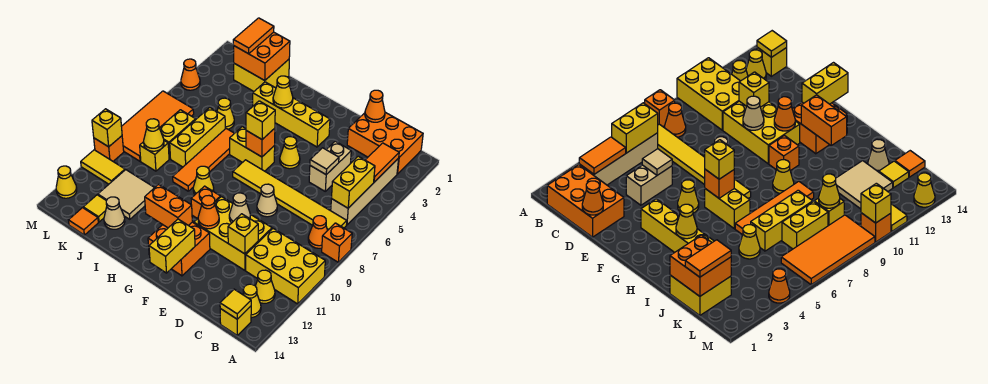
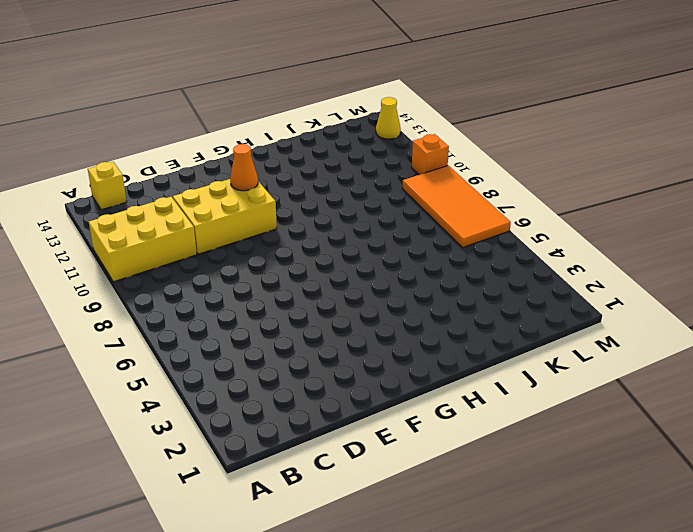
none -> orange brick A8 level 1
none -> orange brick B1:D2 level 1
none -> tan brick B3:B6 level 1
none -> yellow tile B7:G7 level 1

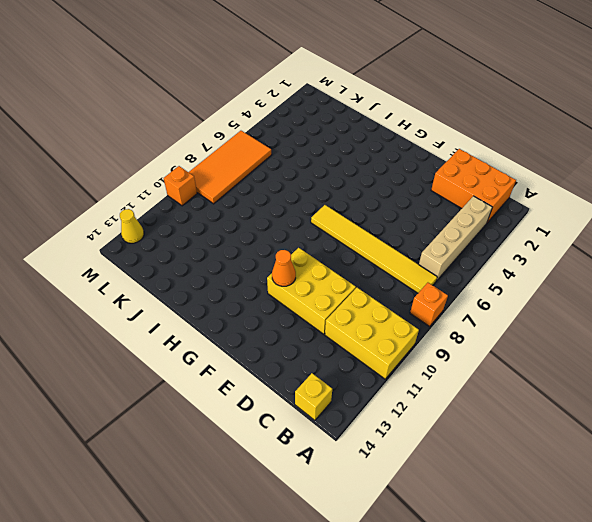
none -> orange cone B8 level 1
none -> yellow cone B12 level 1
none -> yellow cone B13 level 1
none -> tan brick D4:D5 level 1

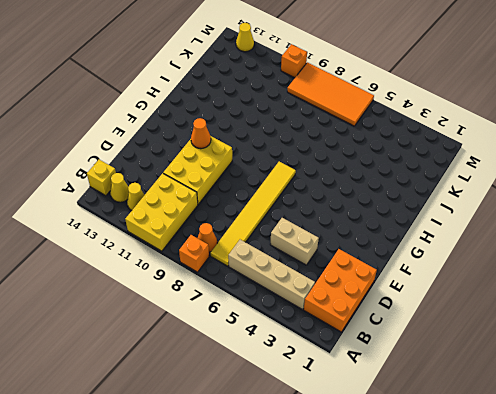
none -> tan cone E8 level 1
none -> yellow brick F3:I3 level 1
none -> yellow cone F5 level 1
none -> orange brick F12:G13 level 1

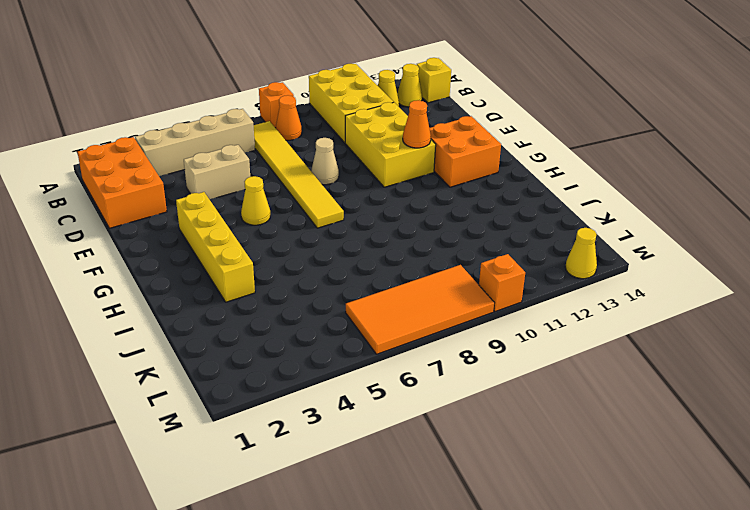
none -> yellow brick G6:H6 level 1
none -> orange brick G10 level 1
none -> yellow cone H9 level 1
none -> orange tile I6:I9 level 1

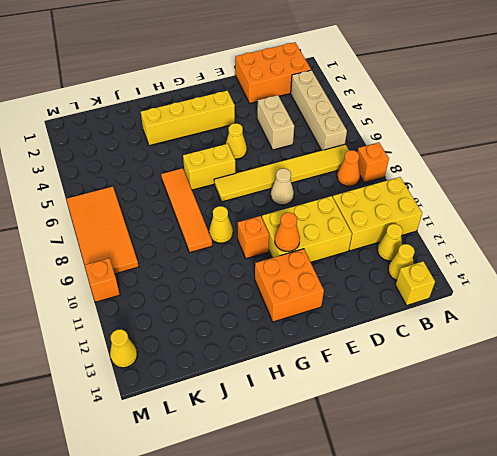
none -> yellow brick J1:K2 level 1
none -> yellow cone J5 level 1
none -> yellow brick J6:J8 level 1
none -> tan tile J11:K12 level 1

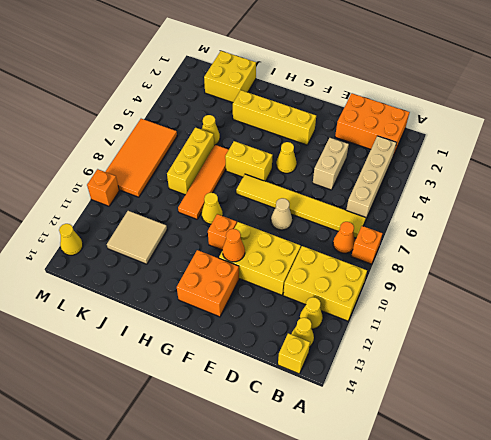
none -> tan cone J13 level 1
none -> yellow brick K7:K8 level 1
none -> yellow brick K9 level 1
none -> yellow tile K13 level 1

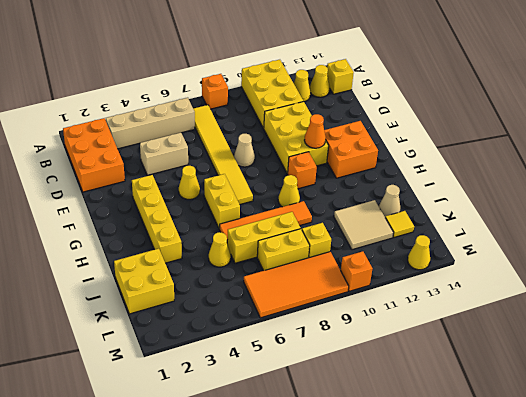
none -> orange cone B8 level 1
none -> orange tile K14 level 1
none -> yellow tile L11:M11 level 1
none -> orange cone M4 level 1

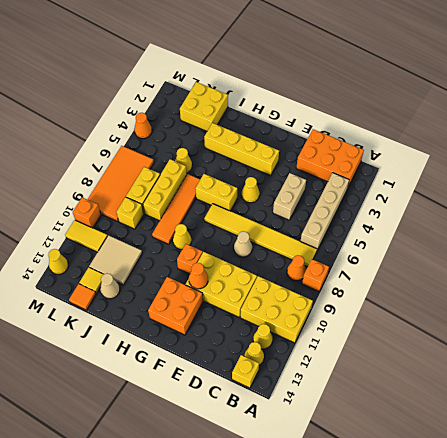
none -> orange tile B3:B4 level 2
none -> yellow brick B5:B6 level 2
none -> yellow tile B14 level 2
none -> orange cone D1 level 2

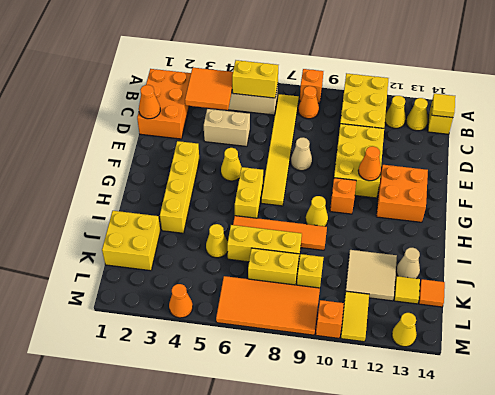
orange tile B3:C4 level 2 -> orange tile B3:B4 level 2
none -> tan tile D5 level 2
none -> yellow brick D11 level 2
none -> tan cone E10 level 2
none -> yellow brick F13:F14 level 2

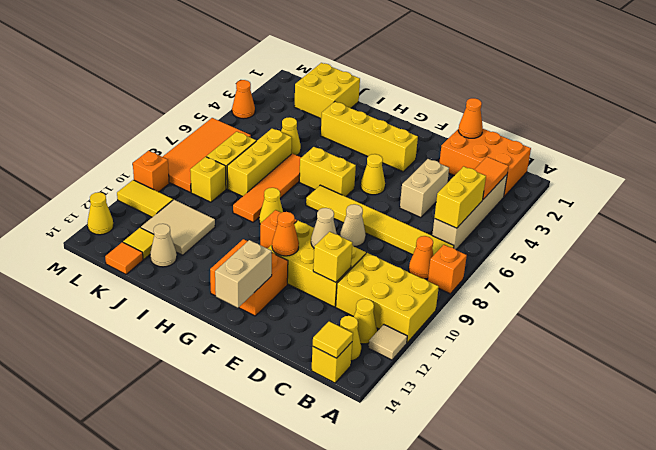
tan tile A12 level 1 -> tan tile D5 level 2
tan brick F13:F14 level 2 -> yellow brick F13:F14 level 2
none -> orange brick G6 level 2
none -> orange brick G12:H12 level 2
none -> yellow cone H3 level 2
none -> orange brick J1:K2 level 2

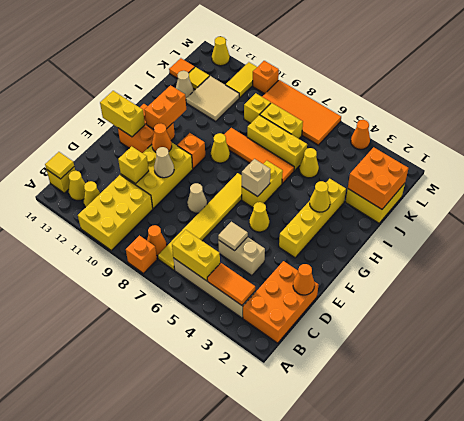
tan brick G6 level 2 -> orange brick G6 level 2
none -> yellow cone K9 level 2
none -> yellow brick M10 level 2
none -> yellow brick G6 level 3
none -> orange tile K1:K2 level 3

